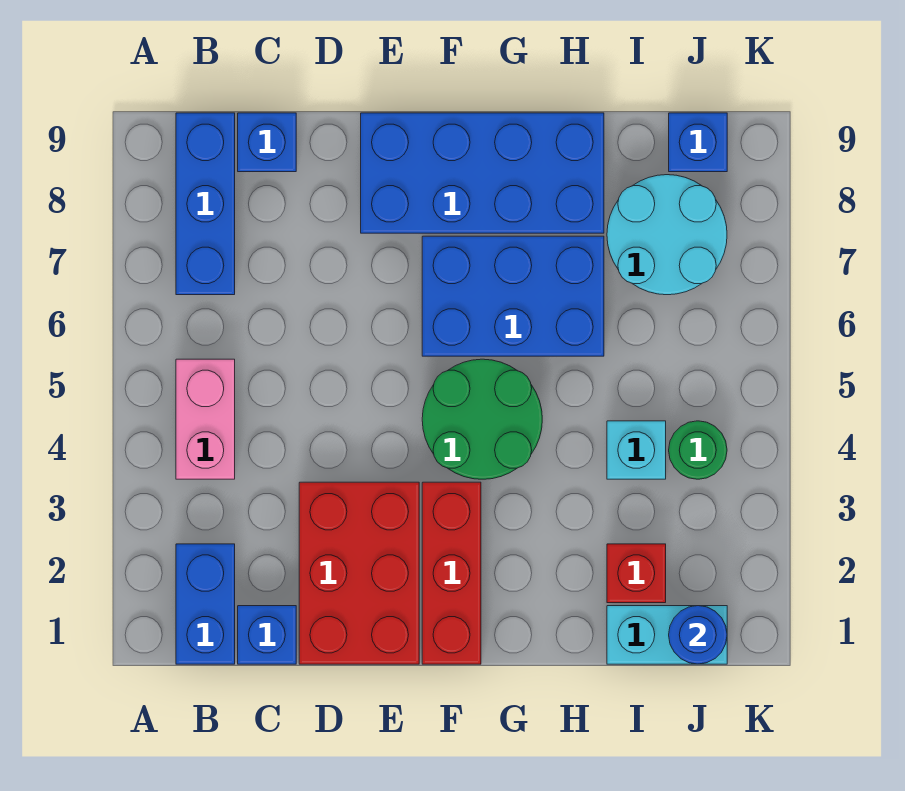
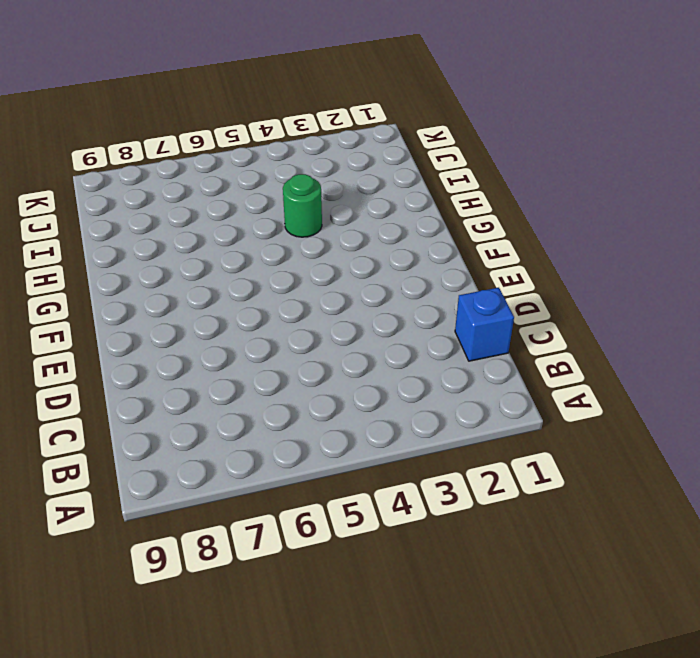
green round brick H4 level 1 -> green round brick J4 level 1
none -> blue brick B1:B2 level 1
none -> pink brick B4:B5 level 1
none -> blue brick B7:B9 level 1

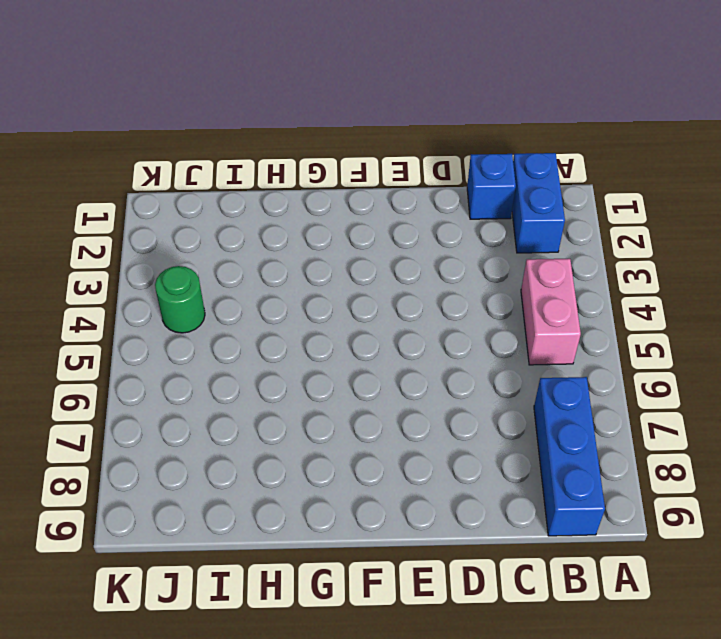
none -> blue brick C9 level 1
none -> red brick D1:E3 level 1
none -> blue brick E8:H9 level 1

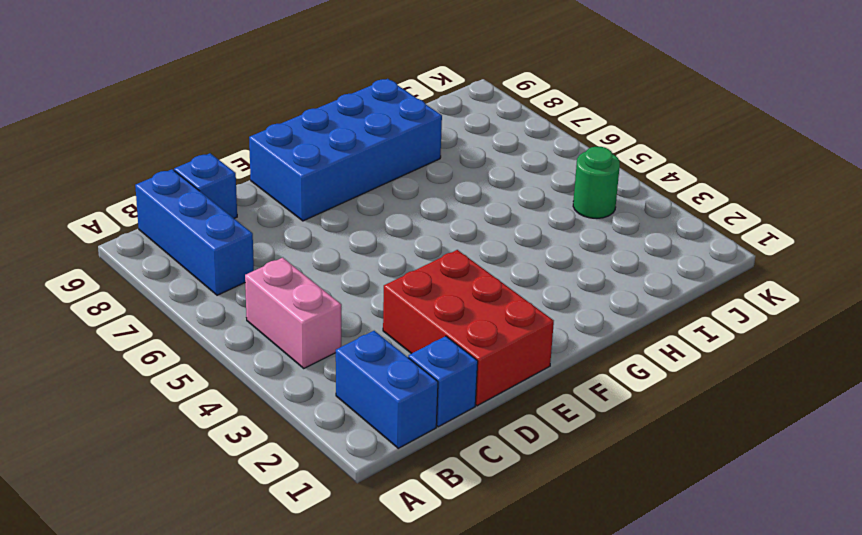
none -> red brick F1:F3 level 1
none -> green round brick F4:G5 level 1
none -> blue brick F6:H7 level 1

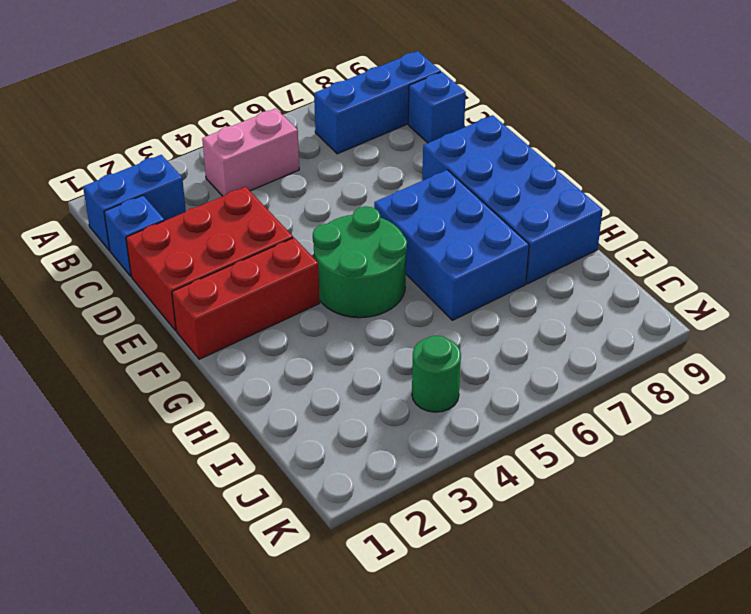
none -> cyan brick I1:J1 level 1
none -> red brick I2 level 1
none -> cyan brick I4 level 1

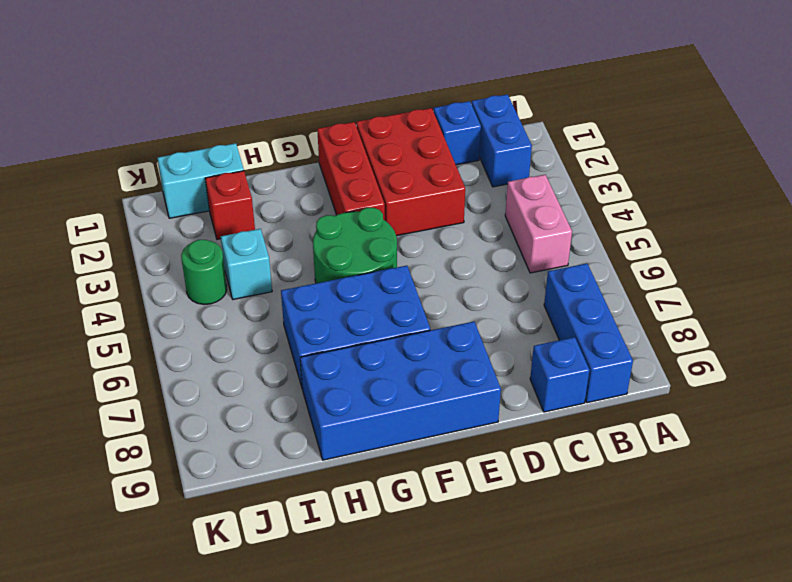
none -> cyan round brick I7:J8 level 1
none -> blue brick J9 level 1
none -> blue round brick J1 level 2

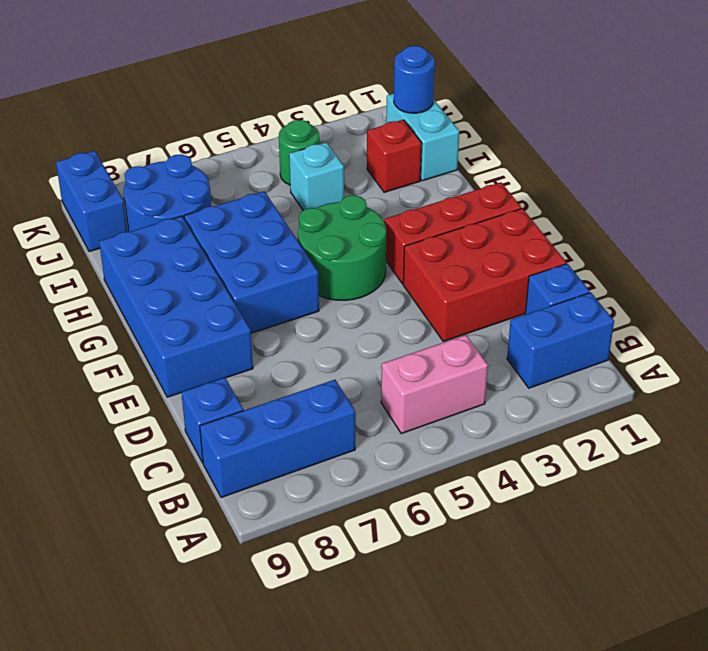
blue round brick I7:J8 level 1 -> cyan round brick I7:J8 level 1
blue brick J9:K9 level 1 -> blue brick J9 level 1

